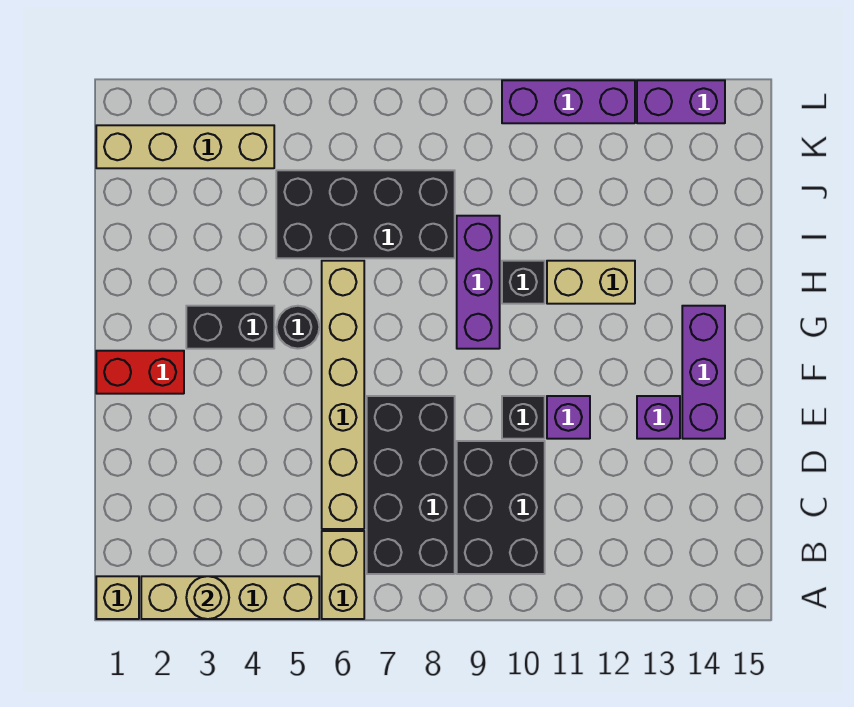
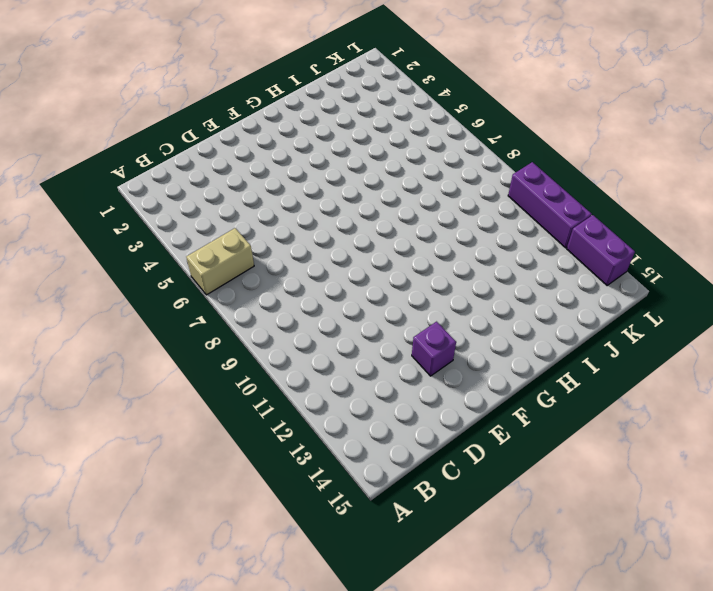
none -> tan brick A1 level 1
none -> tan brick A2:A5 level 1
none -> black brick B7:E8 level 1

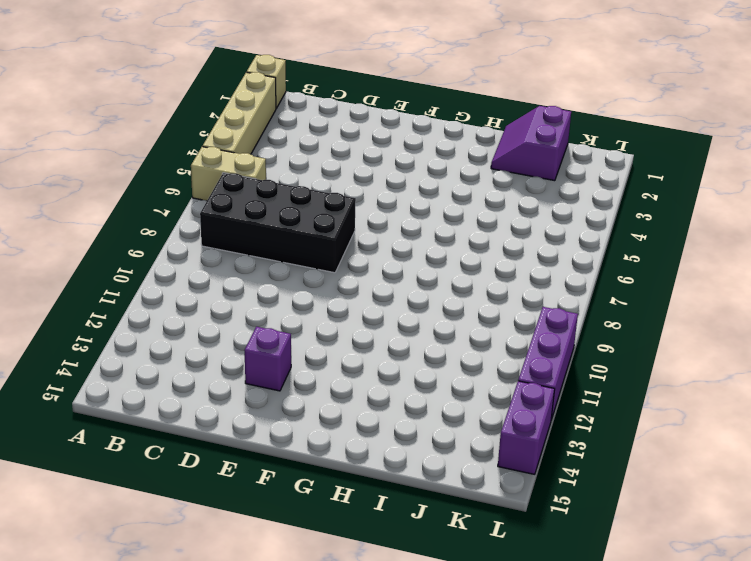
purple slope I1:J2 level 1 top J -> none
none -> black brick B9:D10 level 1
none -> tan brick C6:H6 level 1
none -> black brick E10 level 1

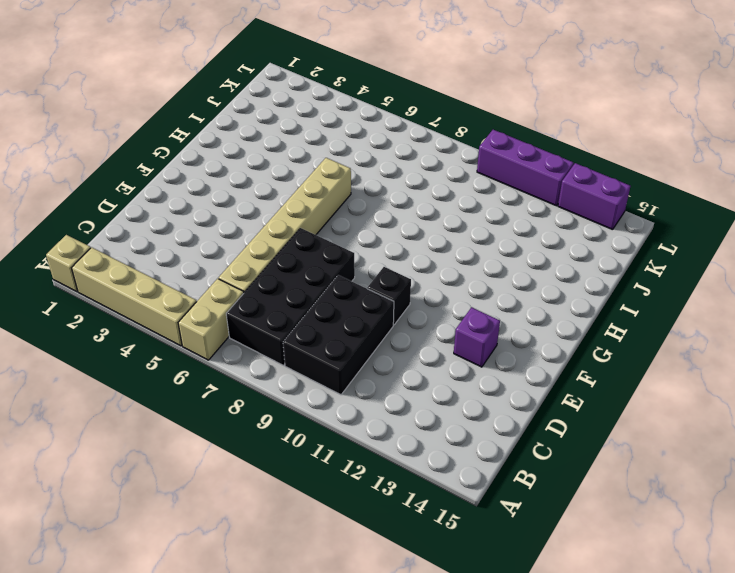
none -> purple brick E11 level 1
none -> purple brick E14:G14 level 1
none -> red brick F1:F2 level 1

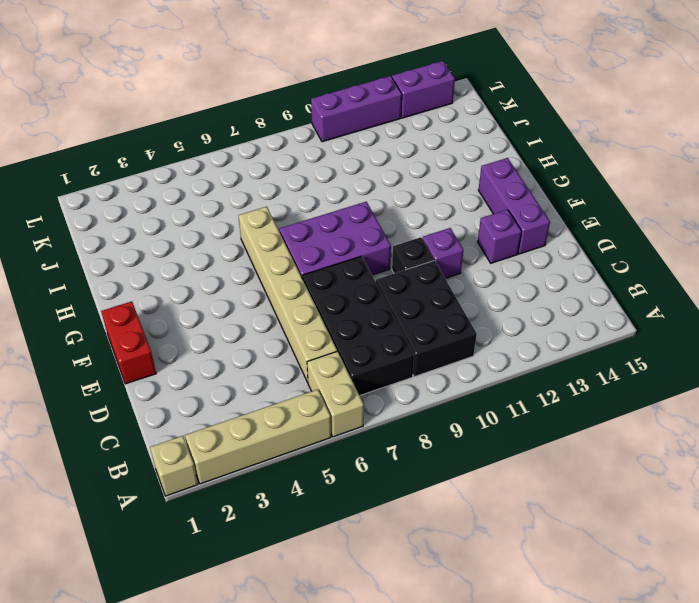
red brick E1:F1 level 1 -> red brick F1:F2 level 1
purple brick F7:G9 level 1 -> purple brick G9:I9 level 1
none -> black brick G3:G4 level 1
none -> black round brick G5 level 1
none -> black brick H10 level 1

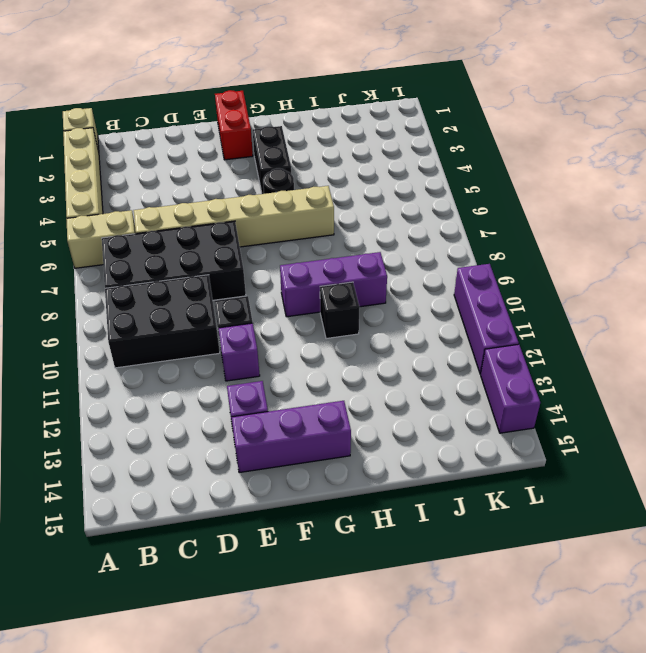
none -> tan brick H11:H12 level 1
none -> black brick I5:J8 level 1
none -> tan brick K1:K4 level 1

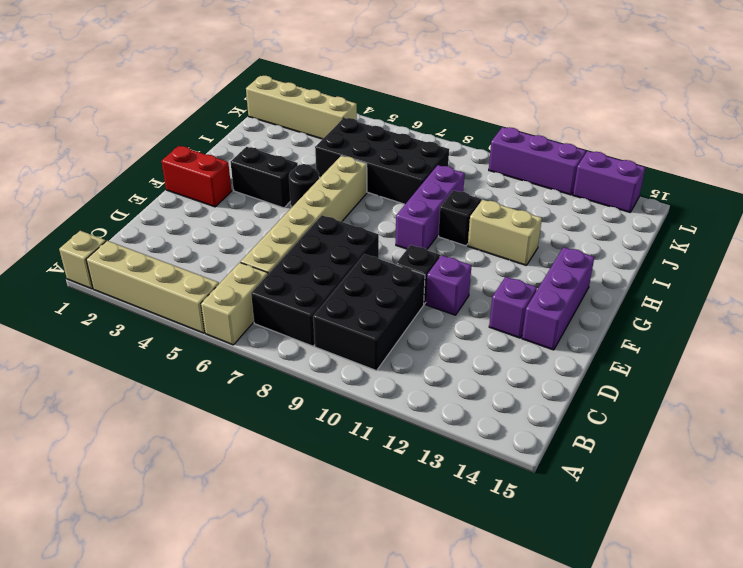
none -> tan round brick A3 level 2

